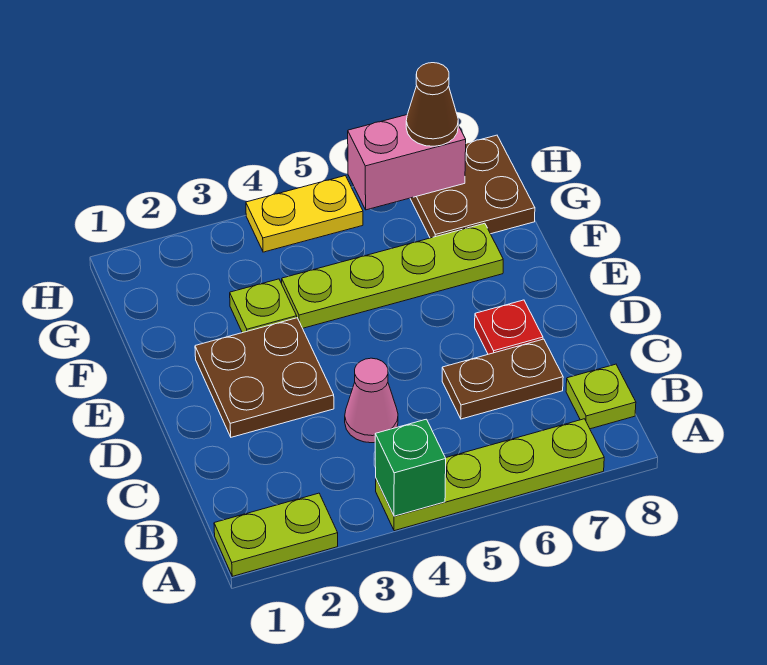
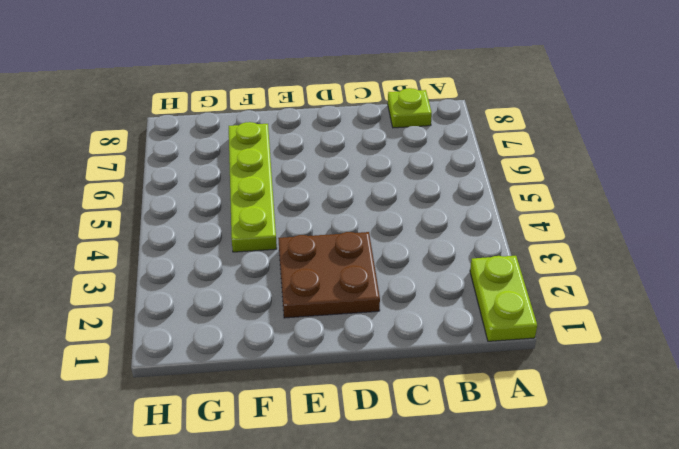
none -> lime plate A4:A7 level 1
none -> pink cone C4 level 1
none -> brown plate C6:C7 level 1

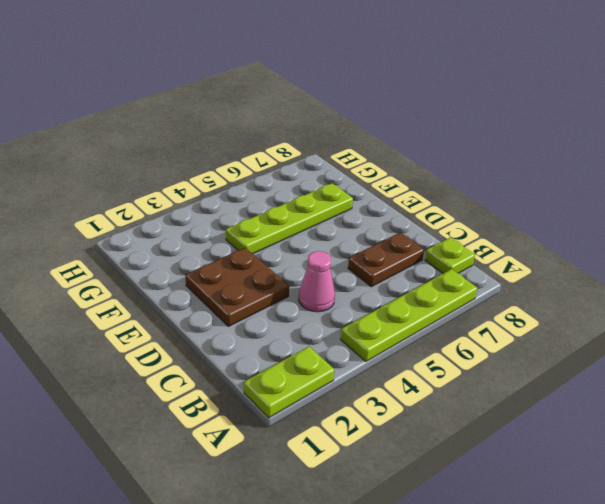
none -> red plate D7 level 1
none -> lime plate F3 level 1
none -> brown plate G7:H8 level 1

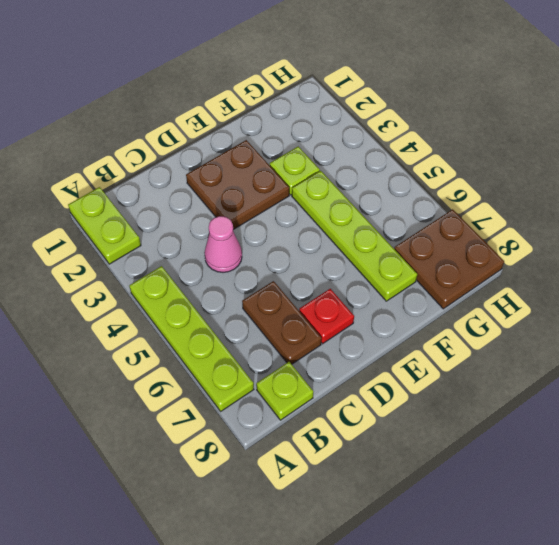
none -> yellow plate H4:H5 level 1
none -> green brick A4 level 2
none -> pink brick H6:H7 level 2

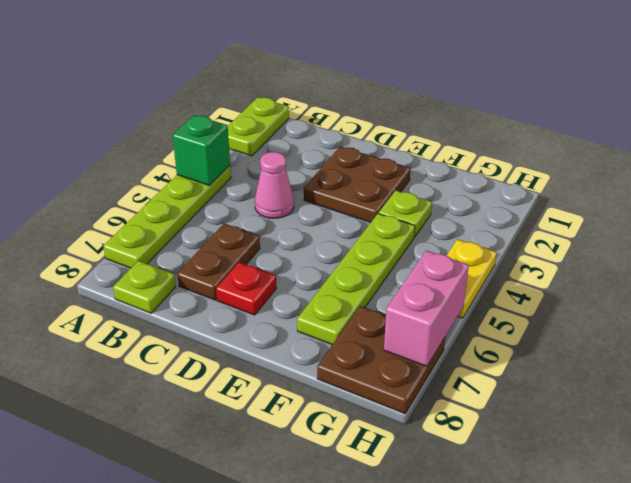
none -> brown cone H7 level 3

